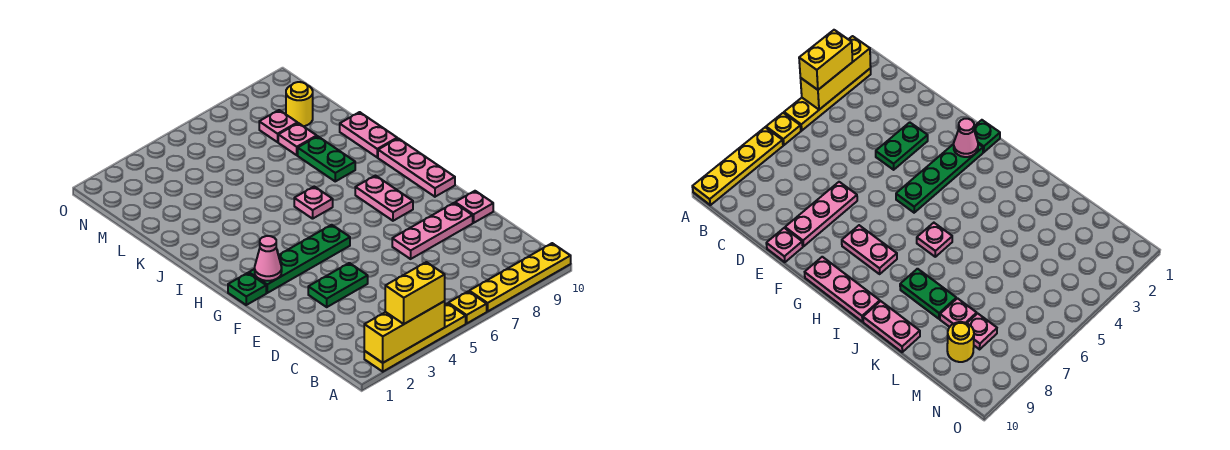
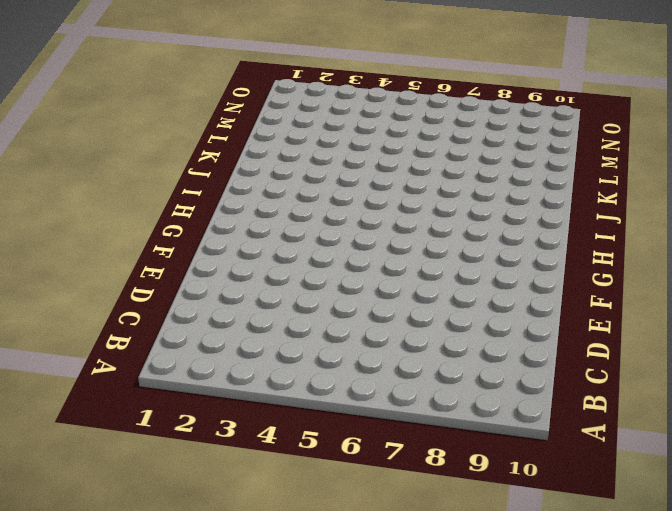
none -> yellow plate A2:A5 level 1
none -> yellow plate A6 level 1
none -> yellow plate A7:A10 level 1

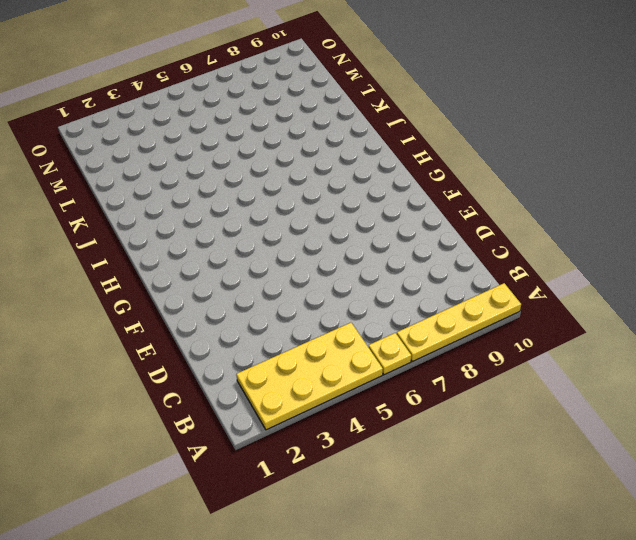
yellow plate A2:B5 level 1 -> yellow plate A2:A5 level 1
none -> green plate E3:E4 level 1
none -> pink plate E7:E9 level 1
none -> pink plate E10 level 1

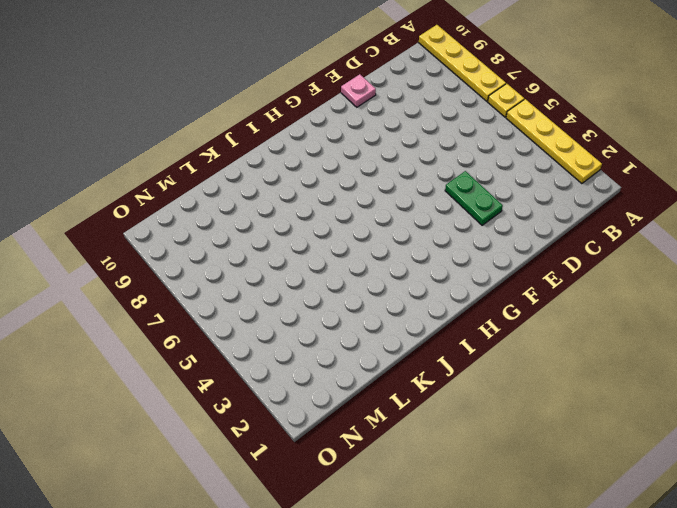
none -> pink plate E7:E9 level 1
none -> green plate G1 level 1
none -> green plate G2:G5 level 1

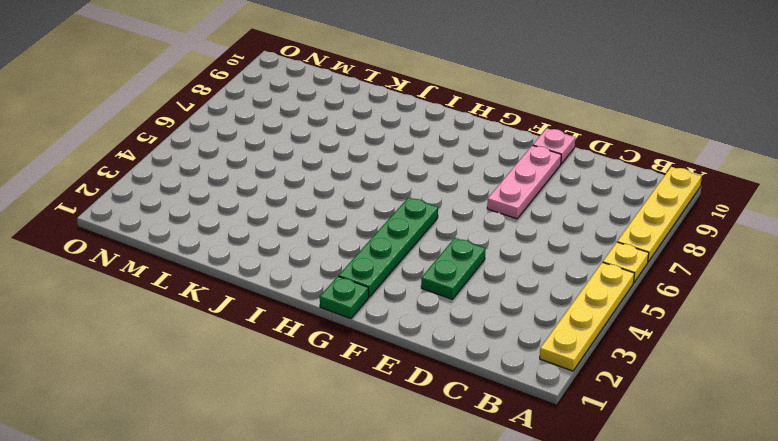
none -> pink plate G8:H8 level 1
none -> pink plate G10:I10 level 1
none -> pink plate I6 level 1

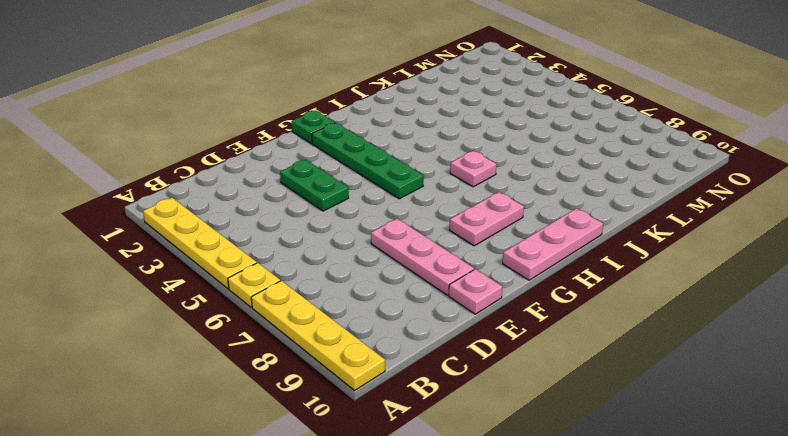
none -> green plate J8:K8 level 1
none -> pink plate J10:K10 level 1
none -> pink plate L8 level 1

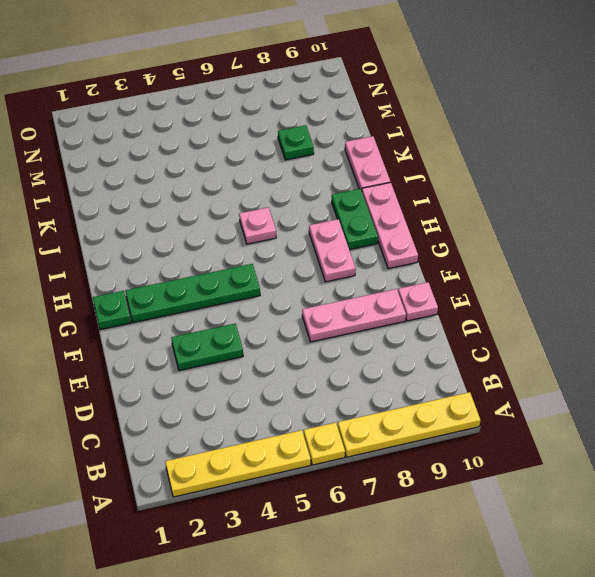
green plate H9:I9 level 1 -> green plate J8:K8 level 1
green plate L8 level 1 -> pink plate L8 level 1
none -> pink plate M8 level 1
none -> yellow round brick M9 level 1
none -> yellow brick A2:A4 level 2

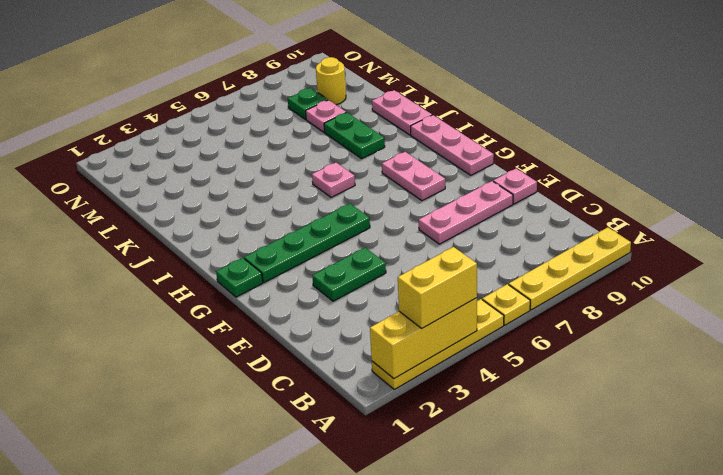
green plate M8 level 1 -> pink plate M8 level 1
none -> pink cone G2 level 2

